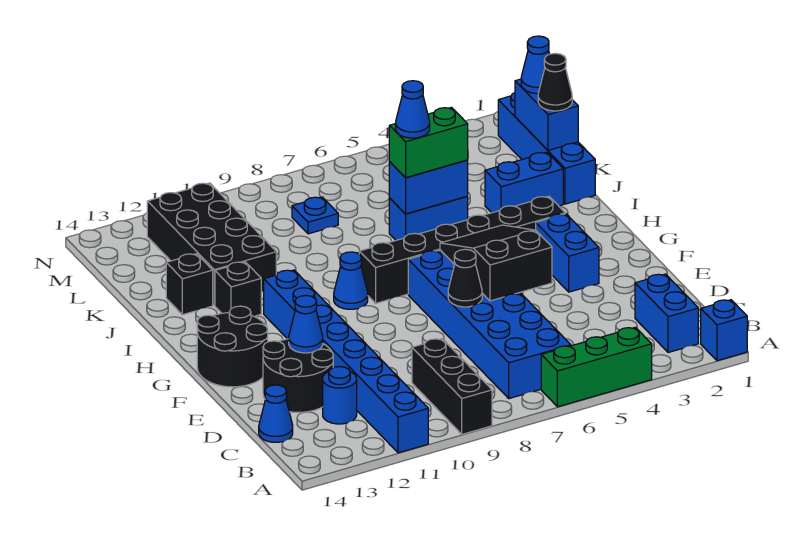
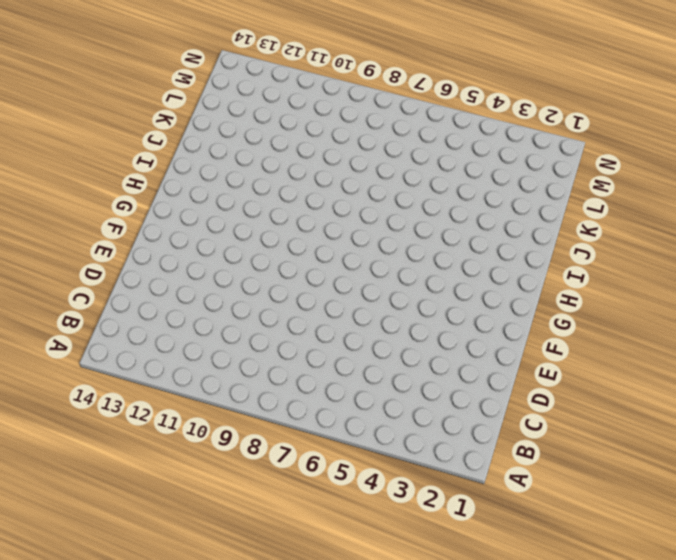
none -> blue brick A1 level 1
none -> green brick A4:A6 level 1
none -> black brick A9:C9 level 1

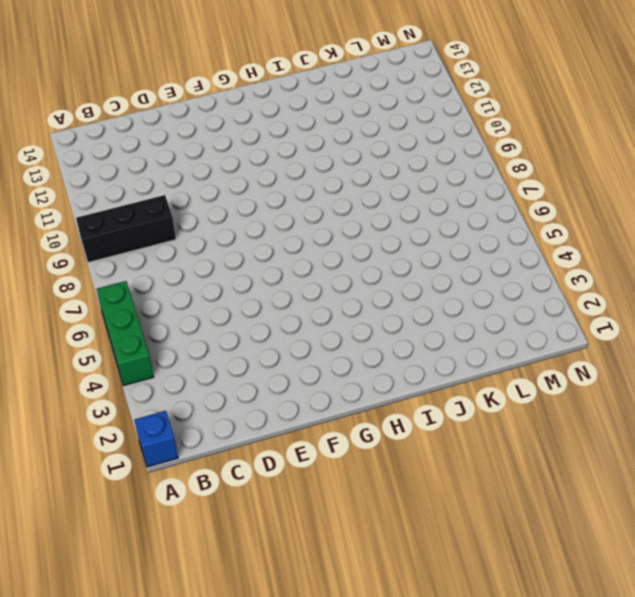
none -> blue brick A11:H11 level 1
none -> blue brick B2:C2 level 1
none -> blue brick B6:G7 level 1

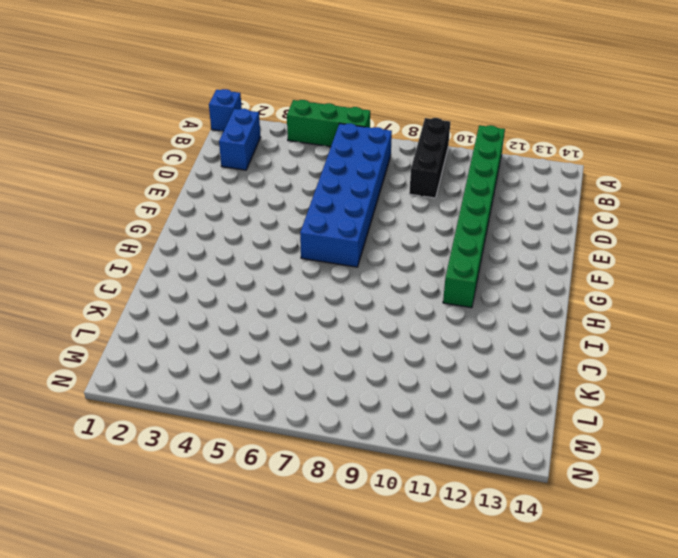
green brick A11:H11 level 1 -> blue brick A11:H11 level 1
none -> blue round brick C12 level 1
none -> blue cone C14 level 1
none -> black round brick D12:E13 level 1

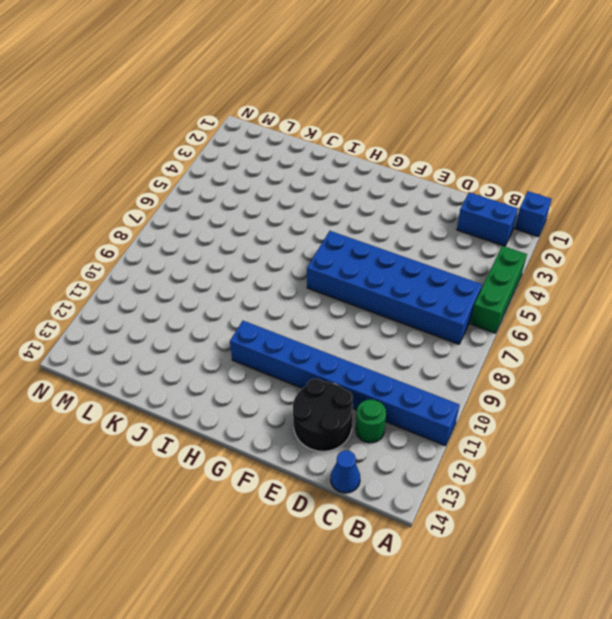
green round brick C12 level 1 -> blue round brick C12 level 1
none -> black brick A9:C9 level 1
none -> blue brick F3:G3 level 1
none -> black round brick F13:G14 level 1

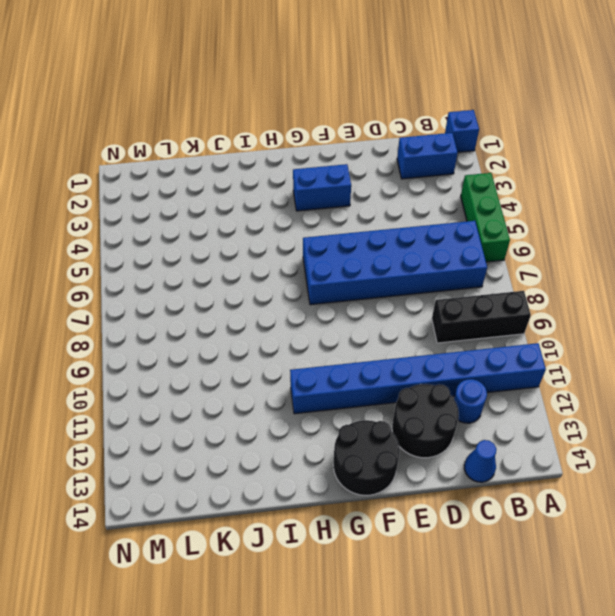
none -> black brick H3:H8 level 1
none -> blue cone H9 level 1
none -> black brick I12 level 1

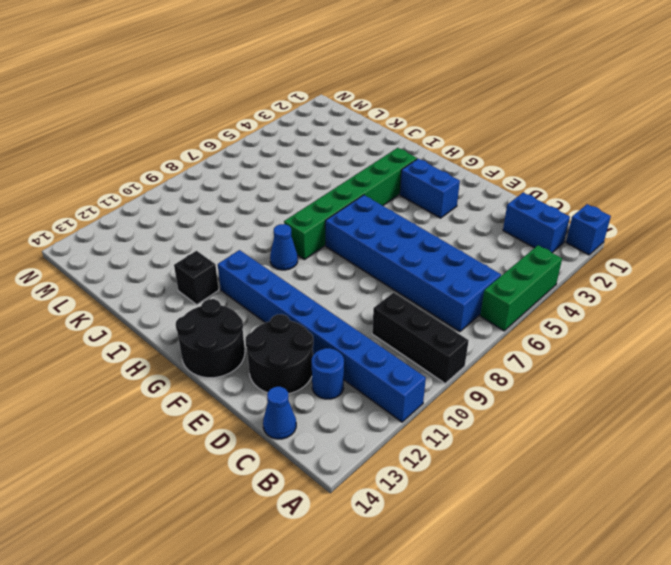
green brick H3:H8 level 1 -> black brick H3:H8 level 1
none -> blue brick J1:M1 level 1
none -> blue brick J2:J3 level 1
none -> blue brick J5:J6 level 1

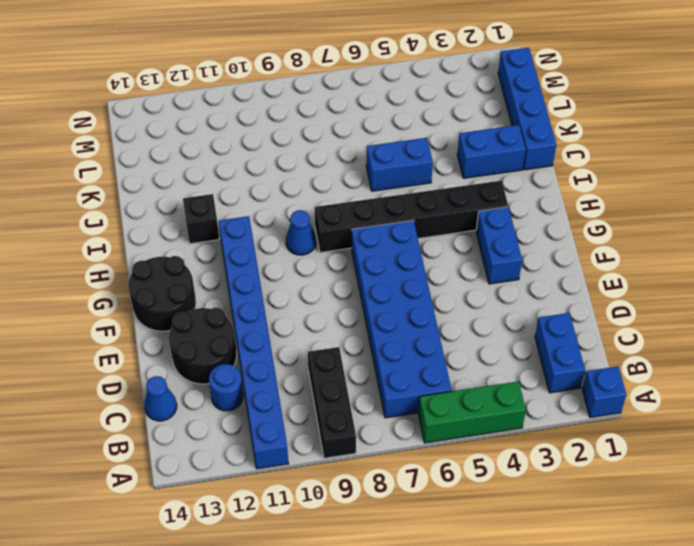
none -> black brick J11:M12 level 1
none -> black brick J13 level 1
none -> blue plate L8 level 1

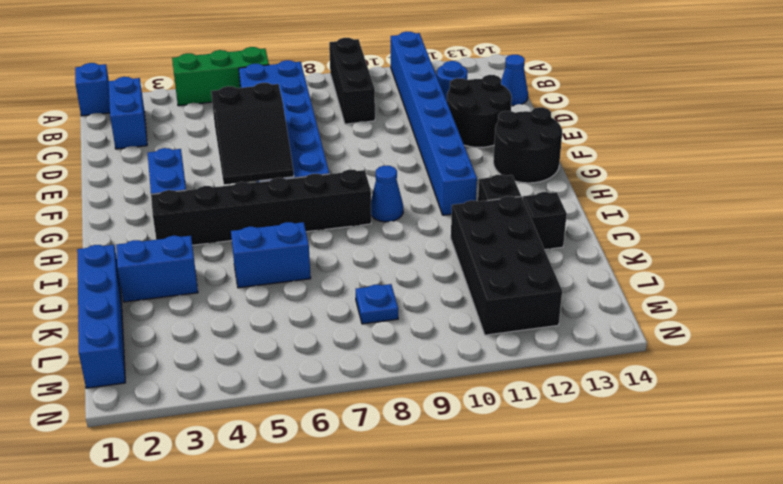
none -> black cone E7 level 2
none -> blue cone E12 level 2
none -> blue brick J5:J6 level 2

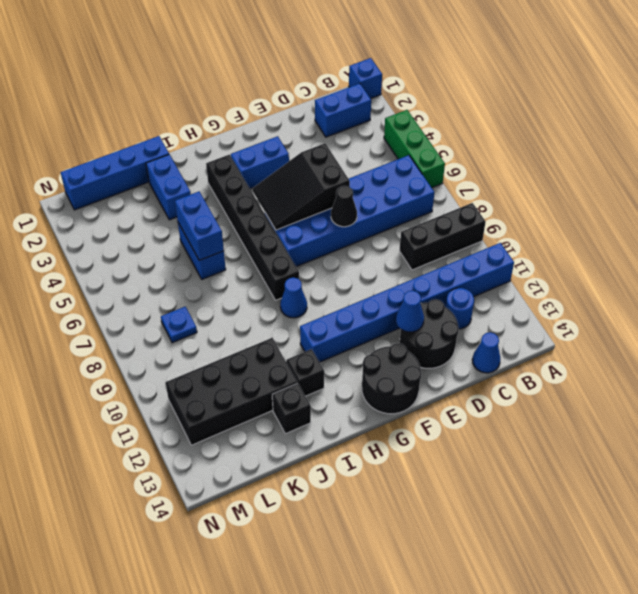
none -> blue brick K1:L1 level 2
none -> green brick J5:J6 level 3
none -> black cone K1 level 3

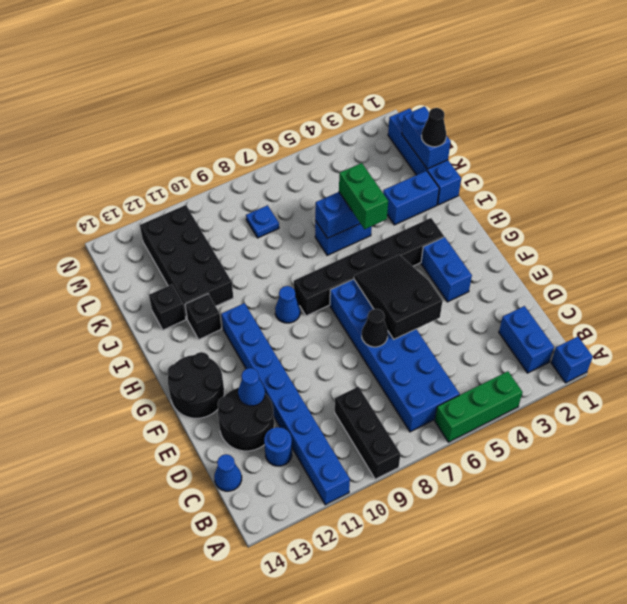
green brick I5:J5 level 3 -> green brick J5:J6 level 3
none -> blue cone L1 level 3
none -> blue cone J6 level 4

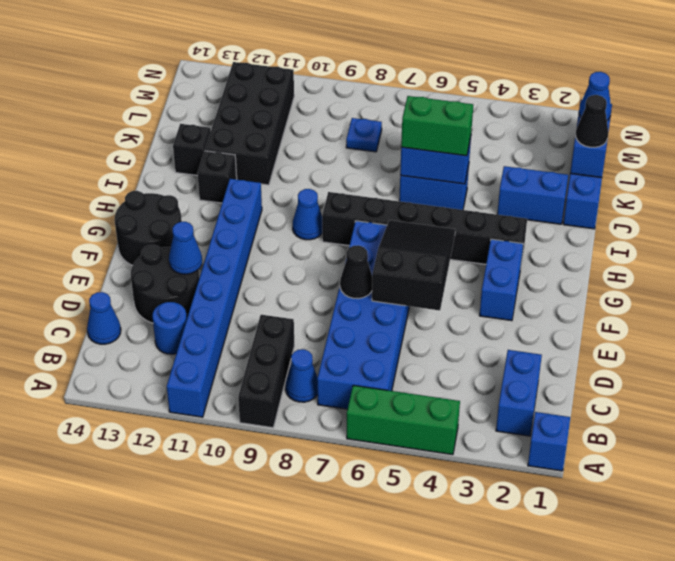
blue cone B8 level 1 -> blue cone J6 level 4

